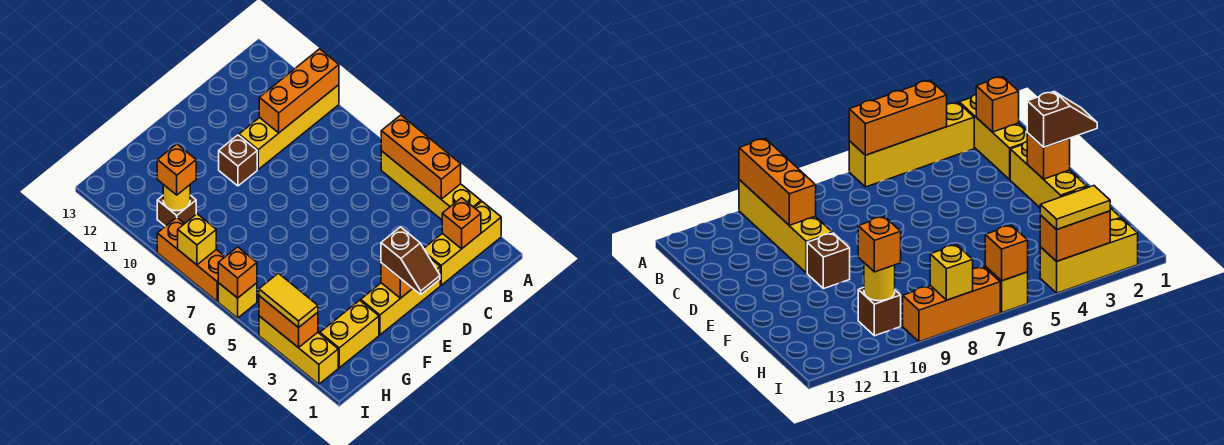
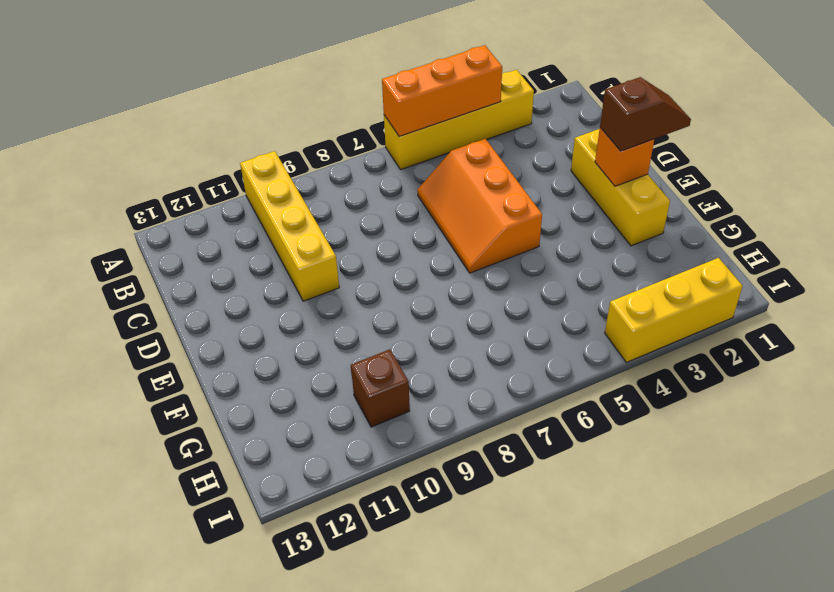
orange slope C5:E6 level 1 top 5 -> none
none -> yellow brick A2:C2 level 1
none -> brown brick E10 level 1
none -> yellow brick G2:H2 level 1

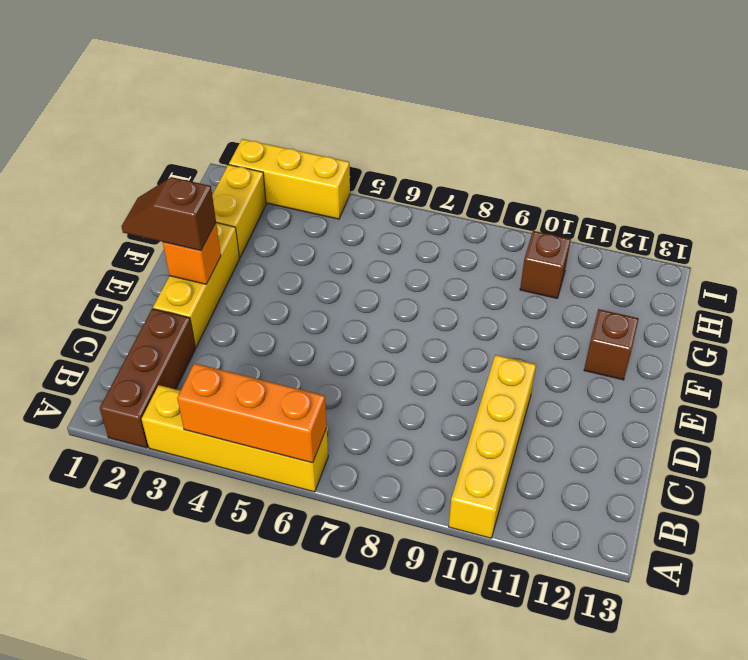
brown brick A2:C2 level 1 -> yellow brick A2:C2 level 1
brown brick F12 level 1 -> brown brick E10 level 1
none -> yellow brick I6 level 1
none -> orange brick I7:I9 level 1
none -> orange brick A10:C10 level 2

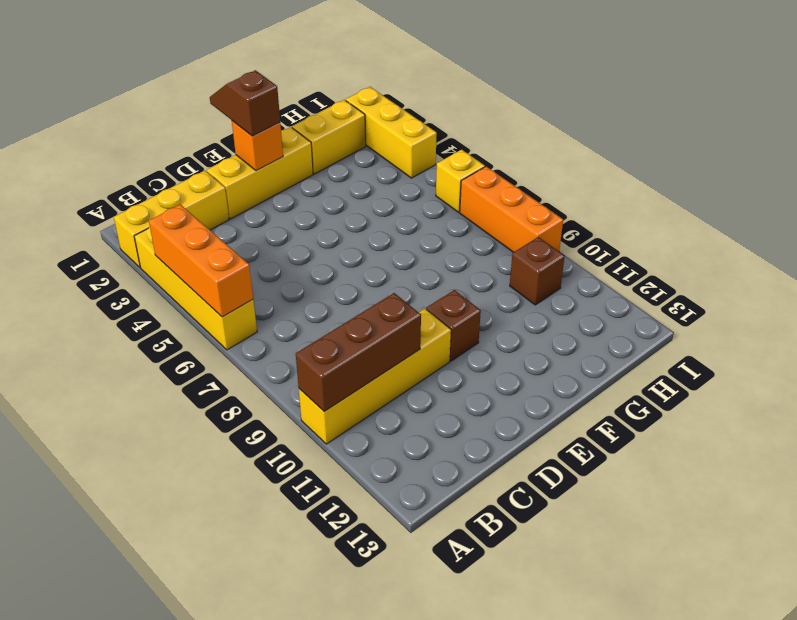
brown brick A10:C10 level 2 -> orange brick A10:C10 level 2
none -> orange brick B2 level 2
none -> yellow round brick H10 level 2
none -> orange brick I3:I4 level 2

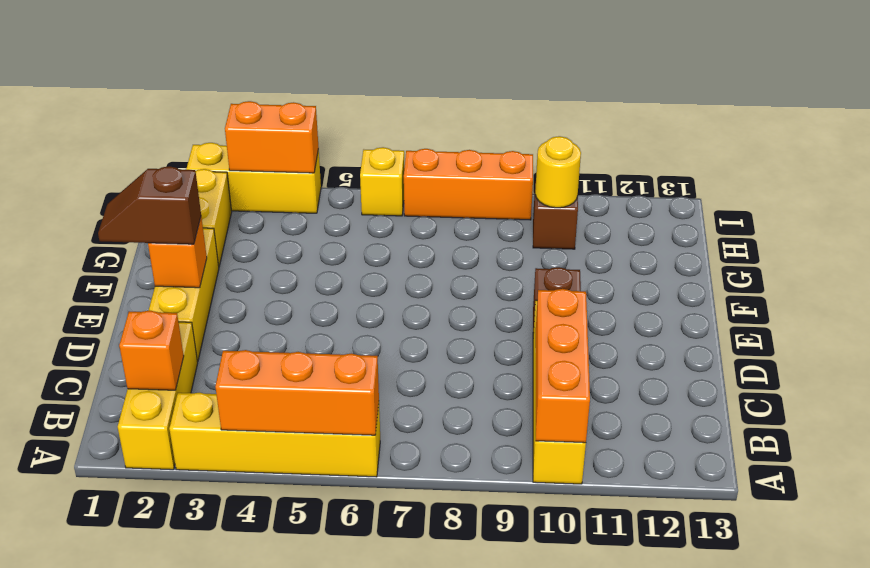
none -> orange brick I6 level 2
none -> yellow brick I8 level 2
none -> orange brick H10 level 3

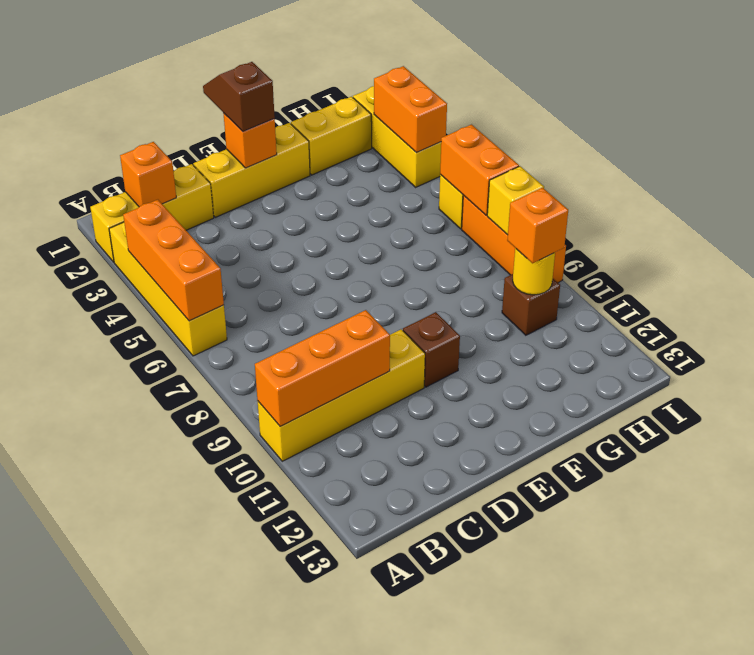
orange brick I6:I7 level 2 -> orange brick I6 level 2
none -> yellow tile I3:I4 level 3

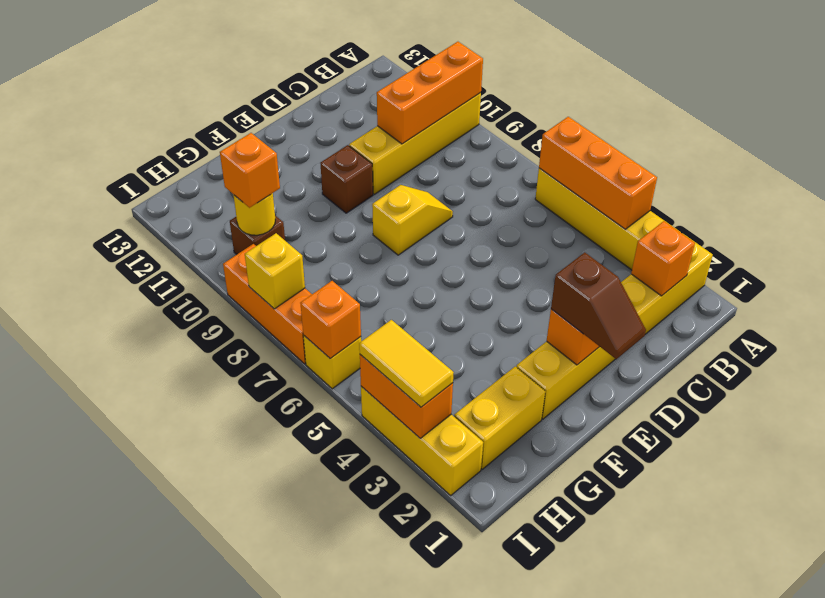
yellow slope D8:E8 level 1 top E -> none

